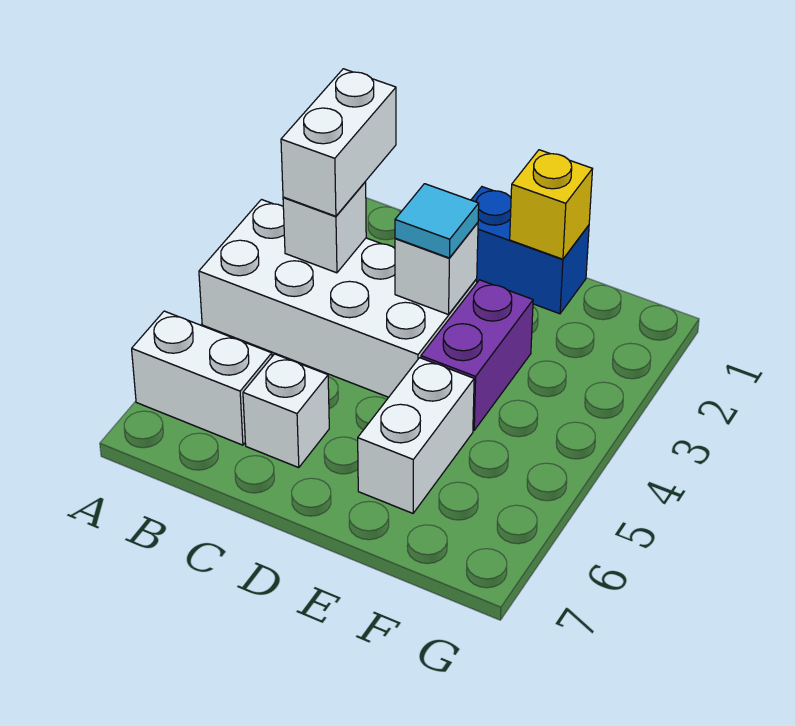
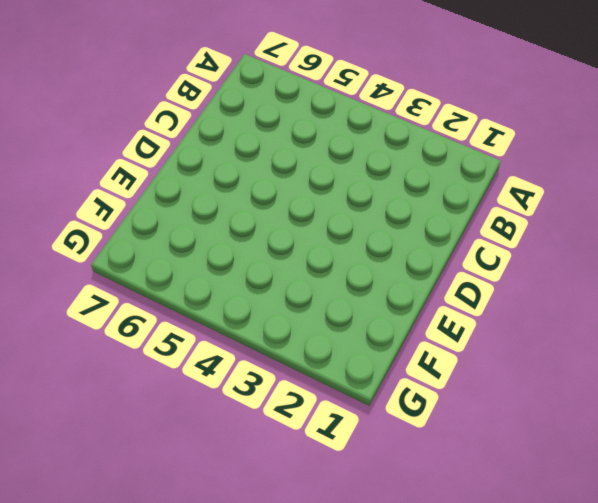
none -> white brick A3:D4 level 1
none -> white brick A6:B6 level 1

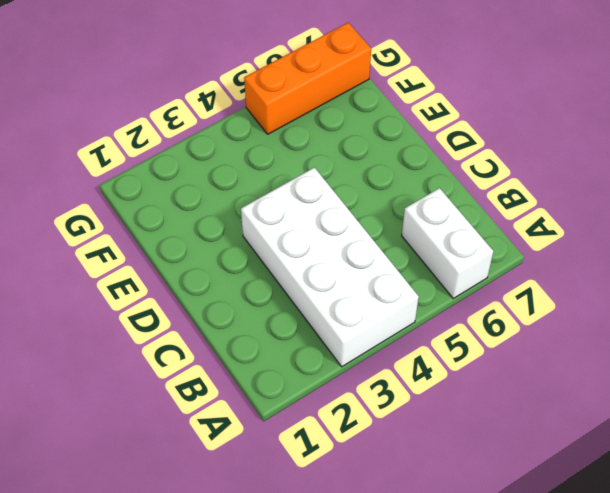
orange brick G5:G7 level 1 -> none
none -> white brick C6 level 1
none -> blue brick D1:E1 level 1

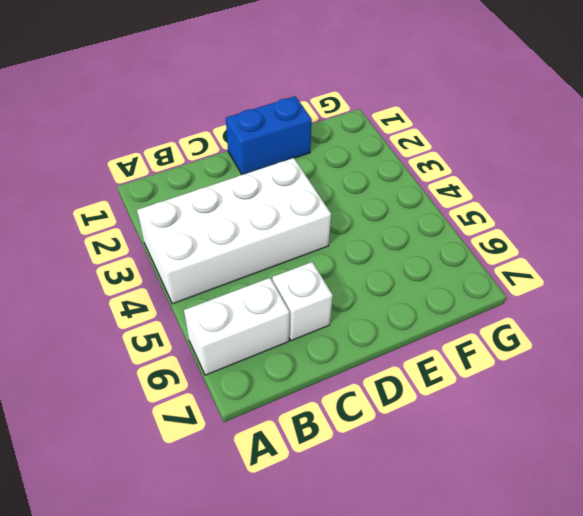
none -> purple brick E3:E4 level 1
none -> white brick E5:E6 level 1

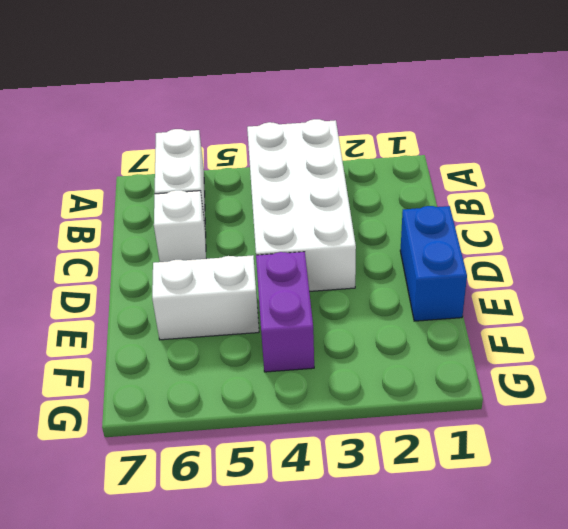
purple brick E4:F4 level 1 -> purple brick E3:E4 level 1
none -> white brick B3 level 2
none -> white brick D3 level 2

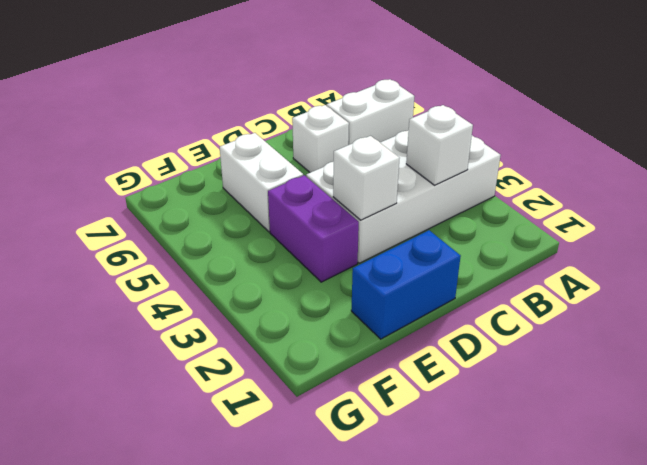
none -> yellow brick E1 level 2
none -> white brick B2:B3 level 3

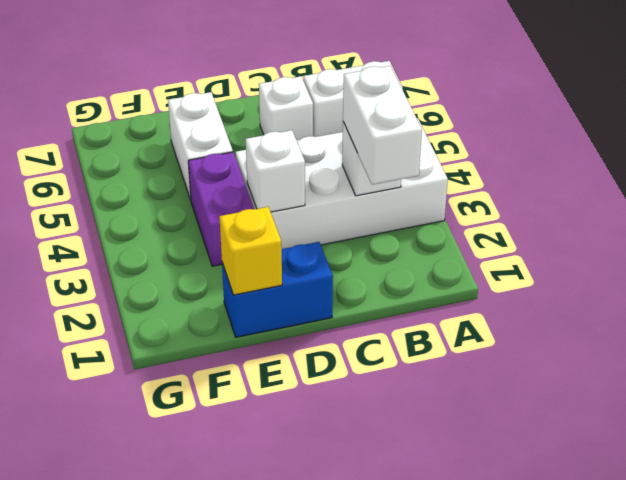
none -> cyan tile D3 level 3

